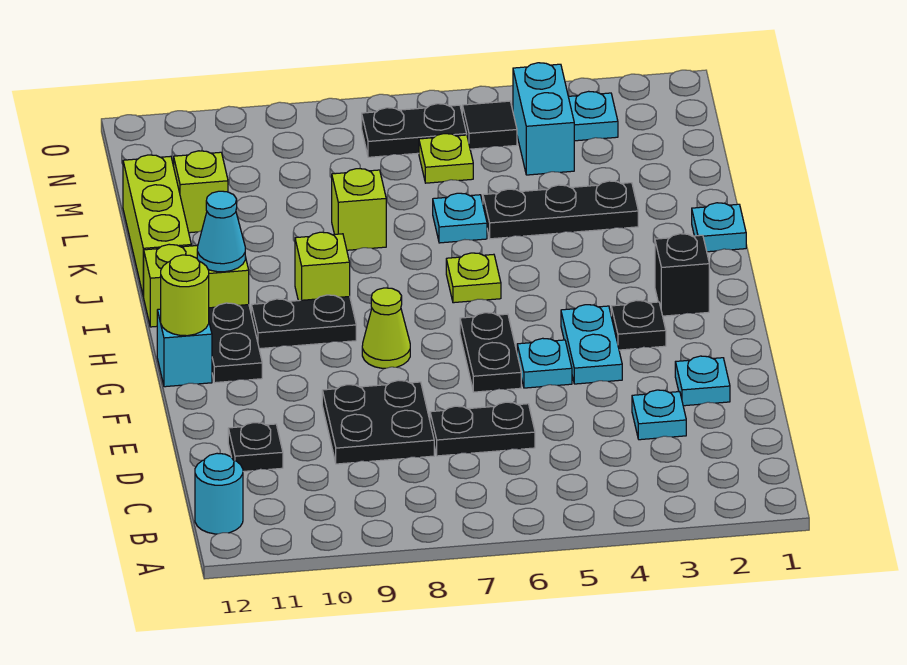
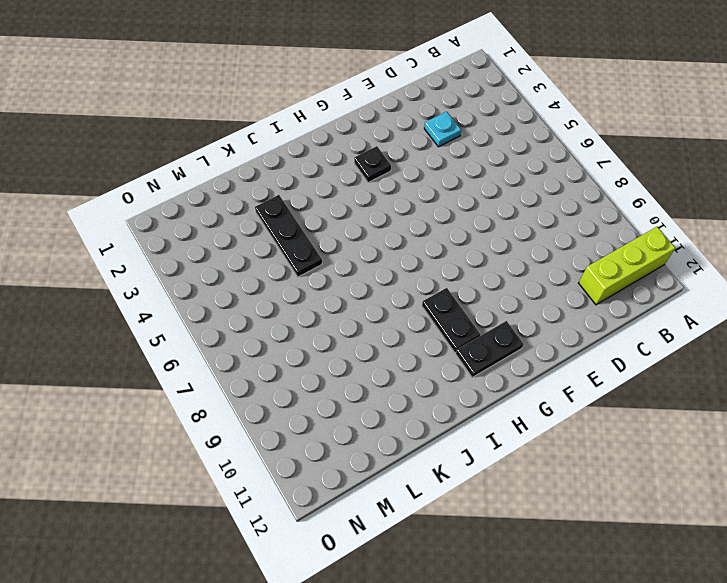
lime brick A11:C11 level 1 -> lime brick J12:L12 level 1
none -> cyan round brick B12 level 1
none -> black plate D6:D7 level 1
none -> black plate D8:E9 level 1
none -> black plate D11 level 1

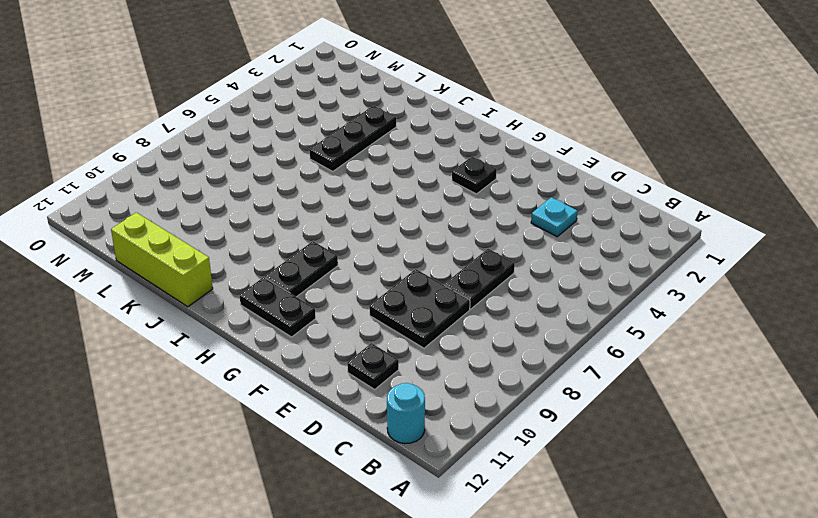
none -> cyan plate E2 level 1
none -> cyan plate F4:G4 level 1
none -> cyan plate F5 level 1
none -> black plate F6:G6 level 1

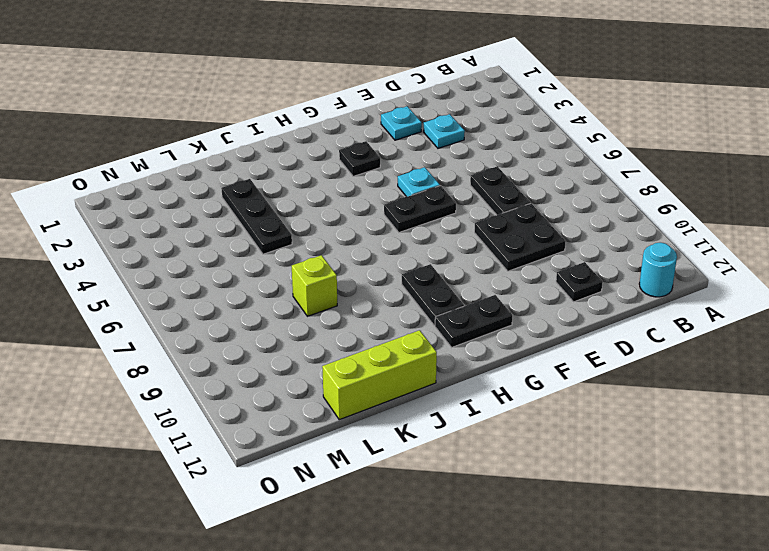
none -> cyan plate F4:G4 level 1
none -> lime cone G8 level 1
none -> cyan brick G12 level 1
none -> black brick H2 level 1

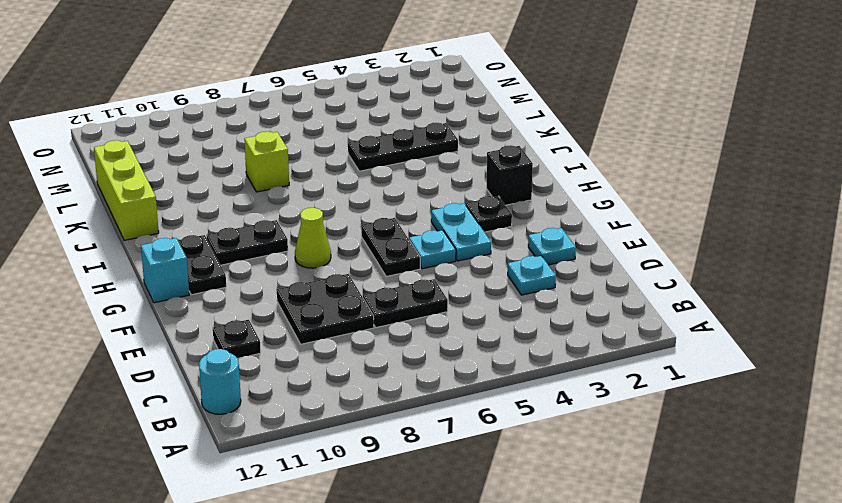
none -> lime plate I6 level 1
none -> lime brick I9 level 1
none -> lime brick I11:I12 level 1
none -> cyan plate J1 level 1

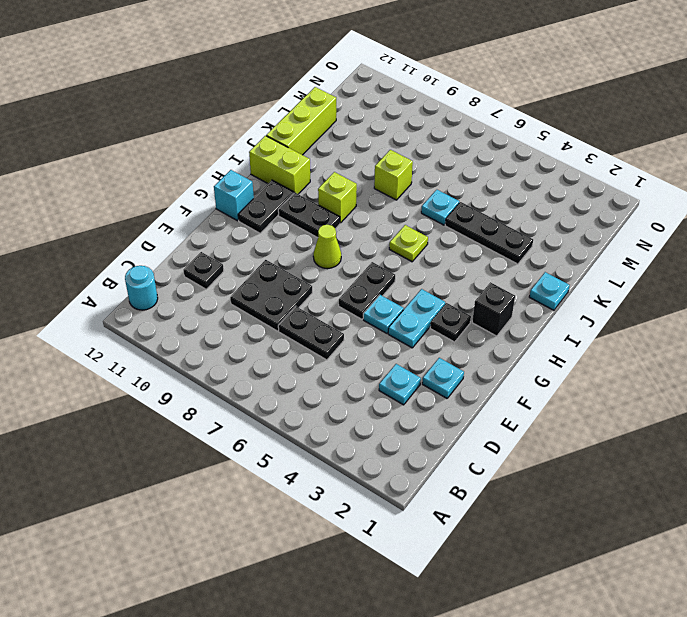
none -> lime brick L11 level 1
none -> cyan brick M4:N4 level 1
none -> lime plate M6 level 1
none -> cyan plate N3 level 1

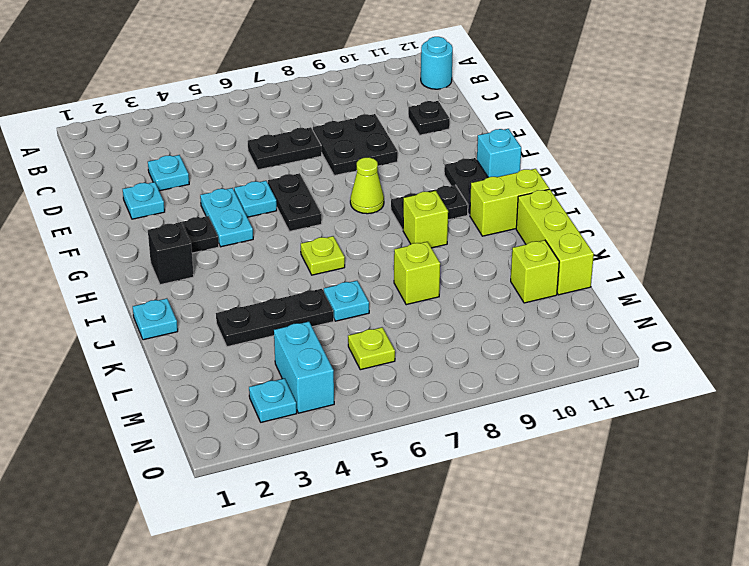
none -> black tile N5 level 1
none -> black plate N6:N7 level 1
none -> lime round brick G12 level 2
none -> cyan cone I11 level 2

